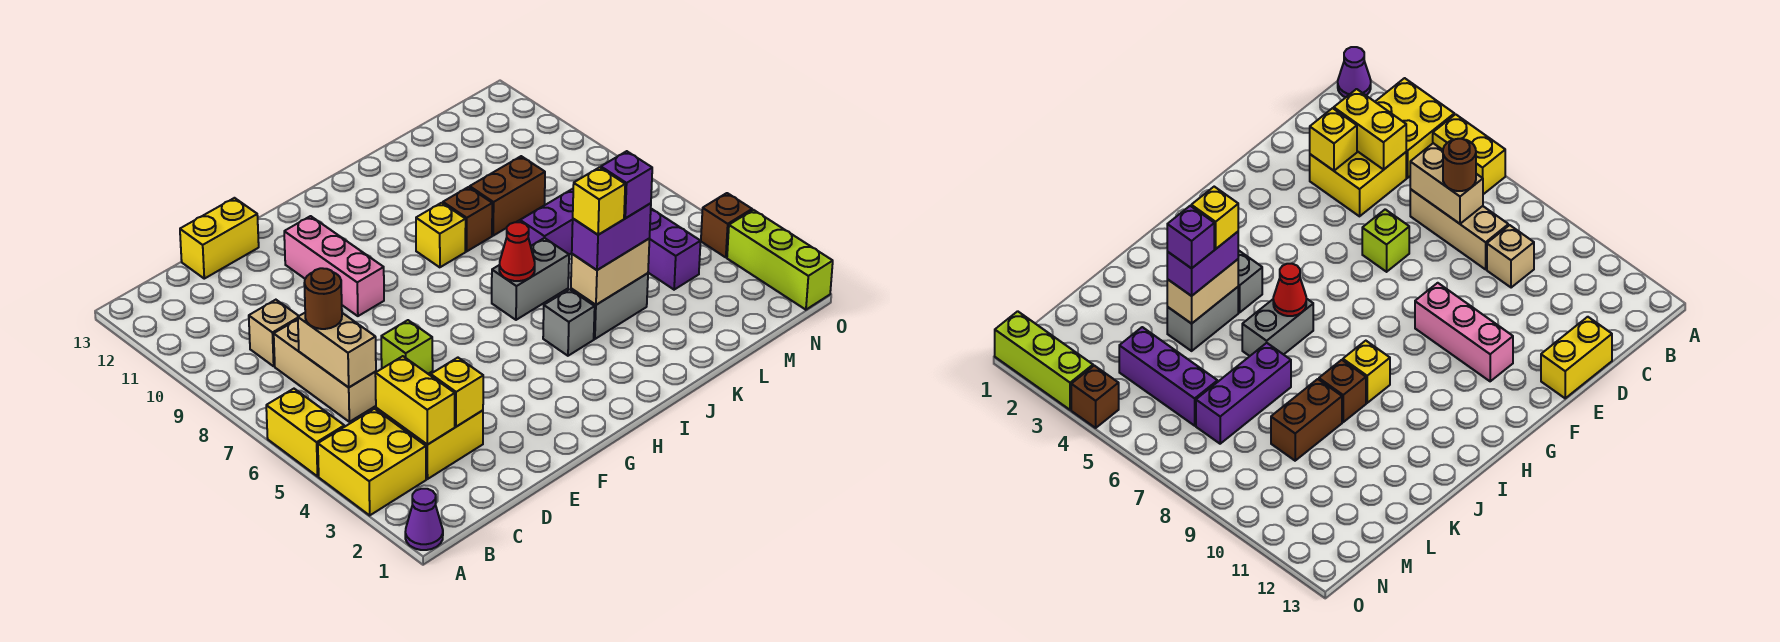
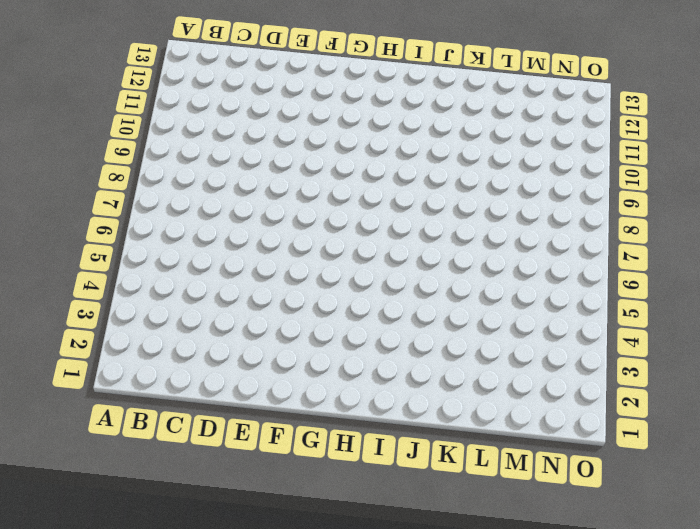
none -> purple cone A1 level 1
none -> yellow brick A3:B4 level 1
none -> yellow brick A5:A6 level 1

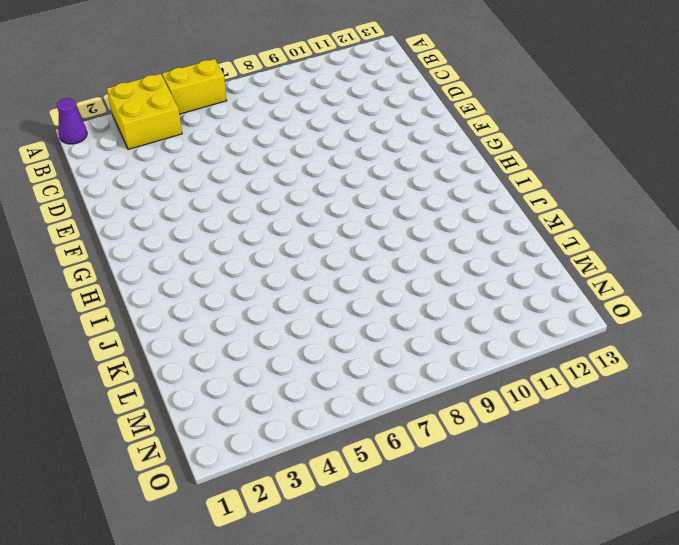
none -> yellow brick C3:D4 level 1
none -> tan brick C6:C8 level 1
none -> tan brick C9 level 1

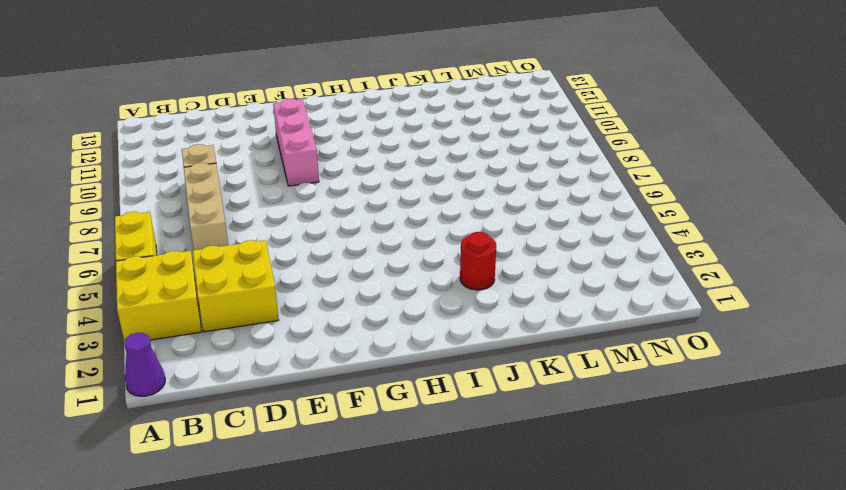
red round brick J3 level 1 -> none
none -> yellow brick D13:E13 level 1
none -> lime brick E6 level 1
none -> grey brick I4 level 1

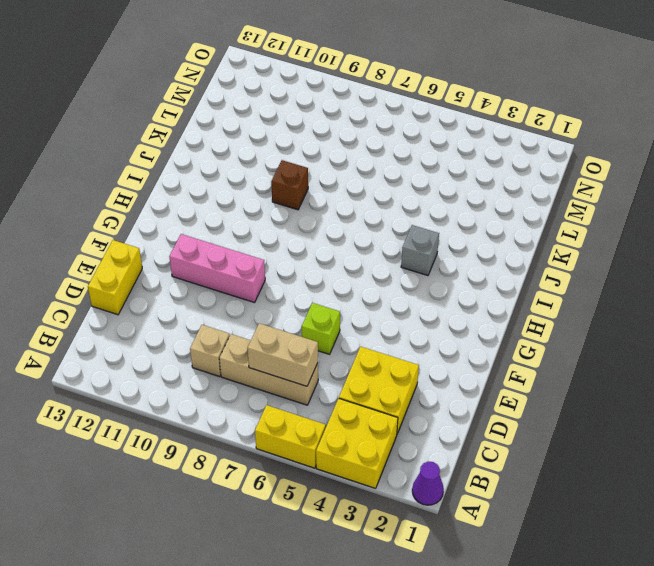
none -> grey brick I6:J6 level 1
none -> yellow brick I9 level 1
none -> grey brick J4:K4 level 1

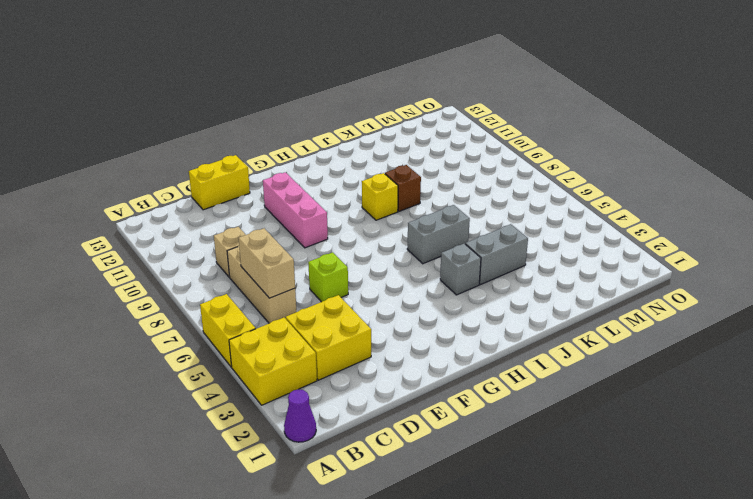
none -> purple brick K7:M7 level 1
none -> brown brick K9:L9 level 1
none -> purple brick M4:M6 level 1

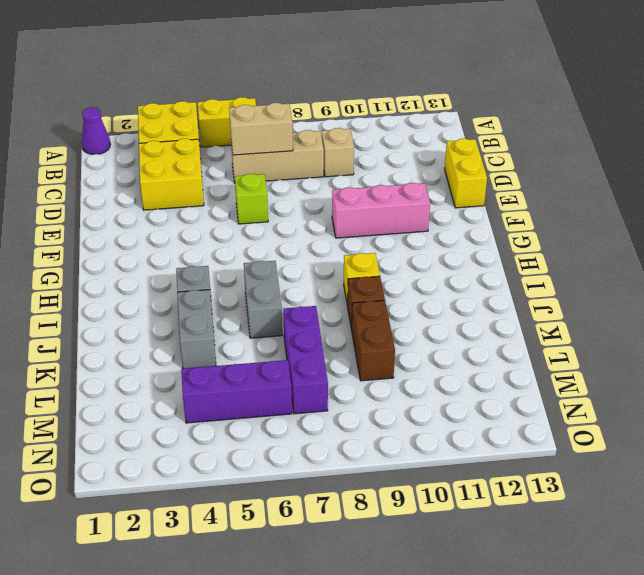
none -> lime brick O1:O3 level 1
none -> brown brick O4 level 1
none -> yellow brick C3:C4 level 2

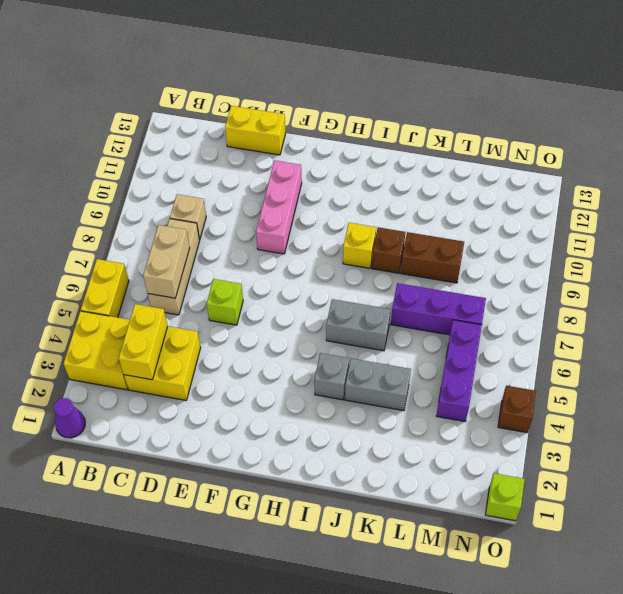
lime brick O1 level 1 -> lime brick O1:O3 level 1
none -> yellow brick D3 level 2
none -> red cone I6 level 2
none -> tan brick J4:K4 level 2

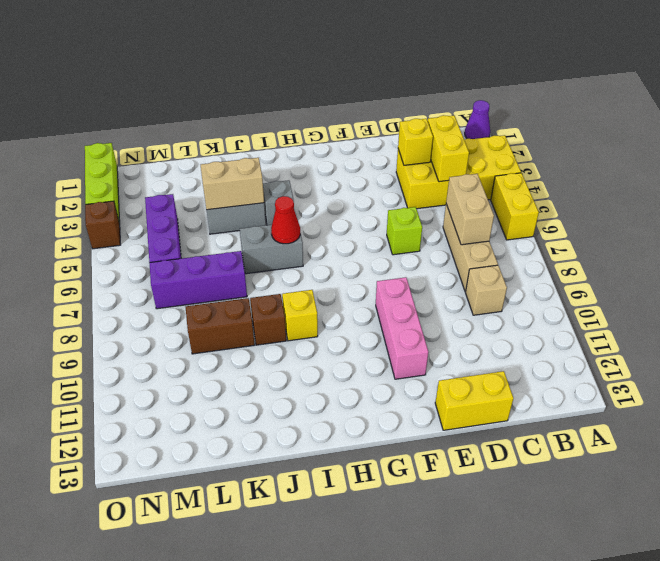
none -> brown round brick C7 level 3
none -> purple brick J4:K4 level 3
none -> yellow brick J4 level 4

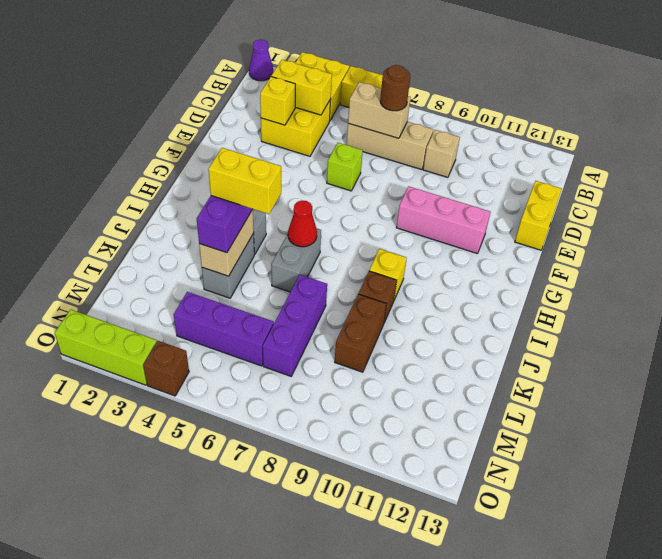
yellow brick J4:J5 level 4 -> yellow brick J4 level 4
none -> purple brick K4 level 4

